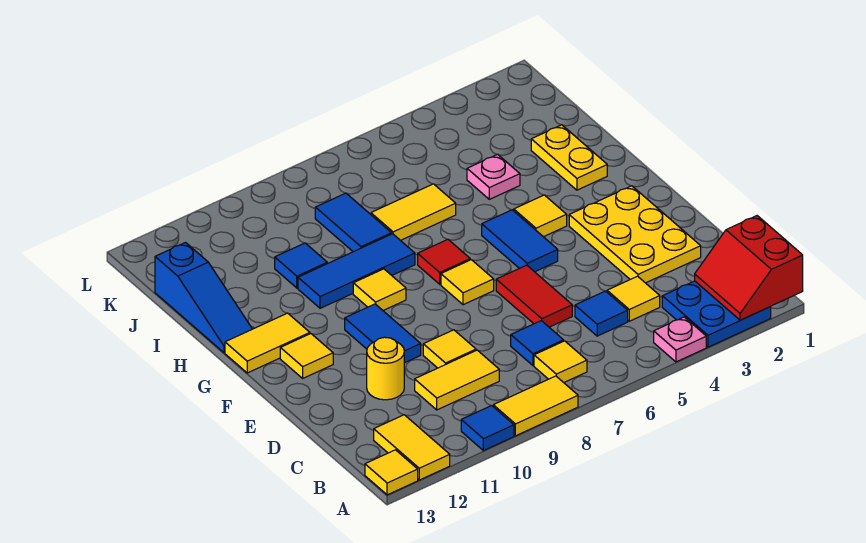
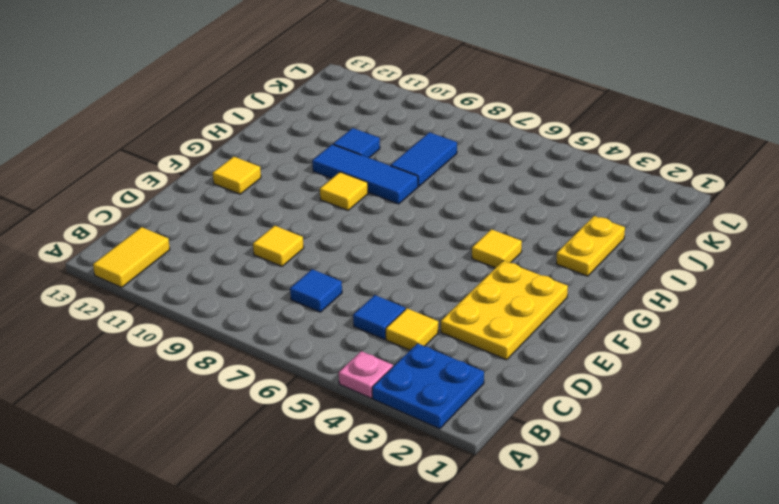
none -> yellow tile A8:A9 level 1
none -> blue tile A10 level 1
none -> yellow tile A13 level 1
none -> yellow tile B7 level 1

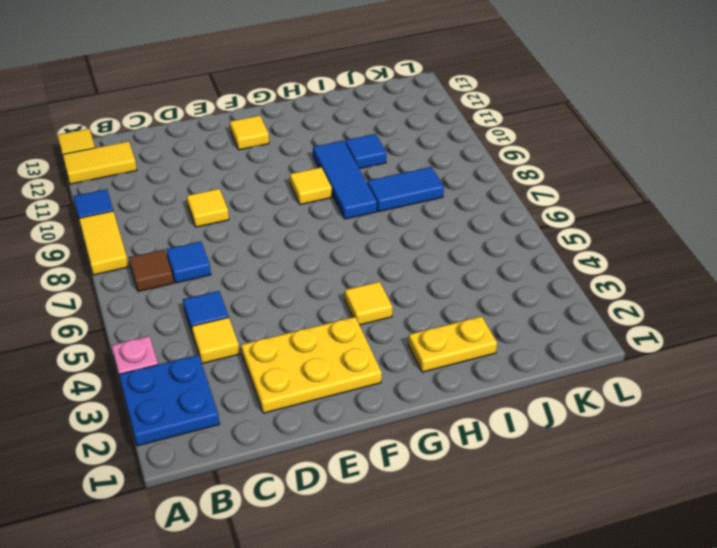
brown tile B7 level 1 -> yellow tile B7 level 1
none -> yellow tile C9:C10 level 1
none -> red tile D6:E6 level 1
none -> yellow round brick D11 level 1
none -> blue tile E10:F10 level 1

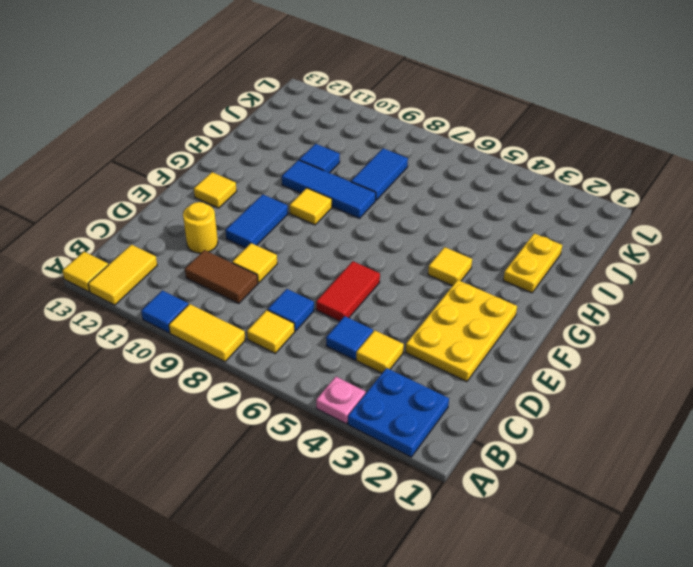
brown tile C9:C10 level 1 -> yellow tile C9:C10 level 1
none -> blue tile F5:G5 level 1
none -> yellow tile F7 level 1
none -> red tile G7 level 1
none -> yellow tile G12:G13 level 1

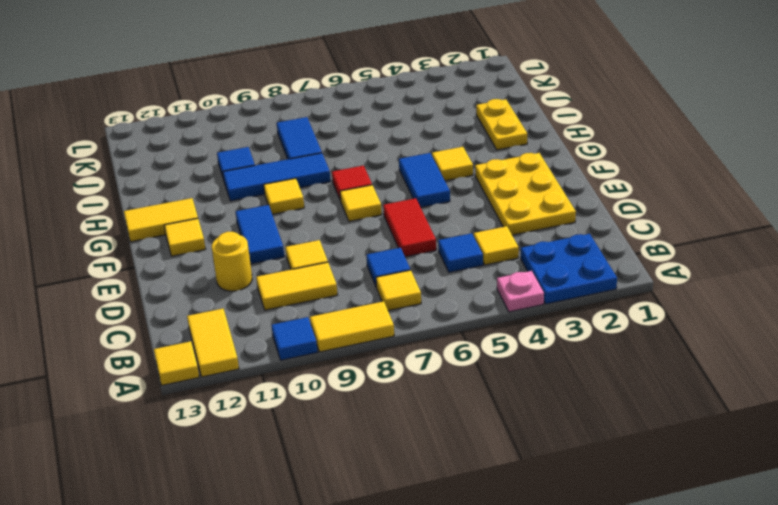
none -> blue slope H13:J13 level 1 top J
none -> pink plate I4 level 1
none -> yellow tile I6:I7 level 1
none -> red slope A1:B2 level 2 top 1

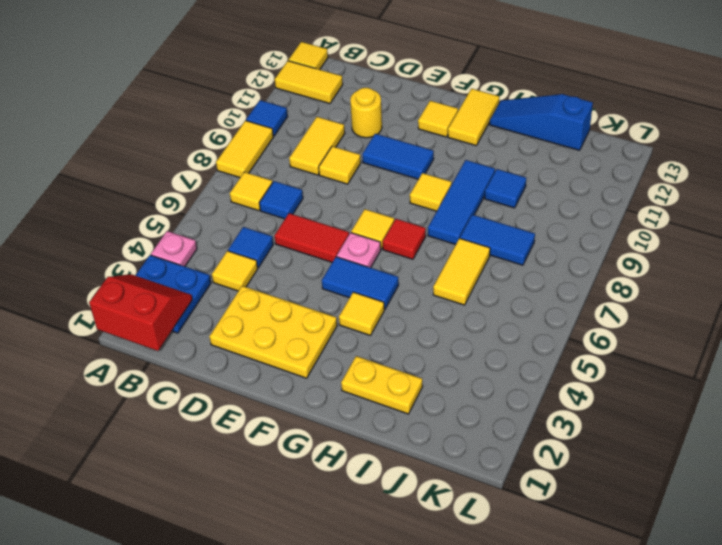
pink plate F6 level 1 -> pink plate I4 level 1

